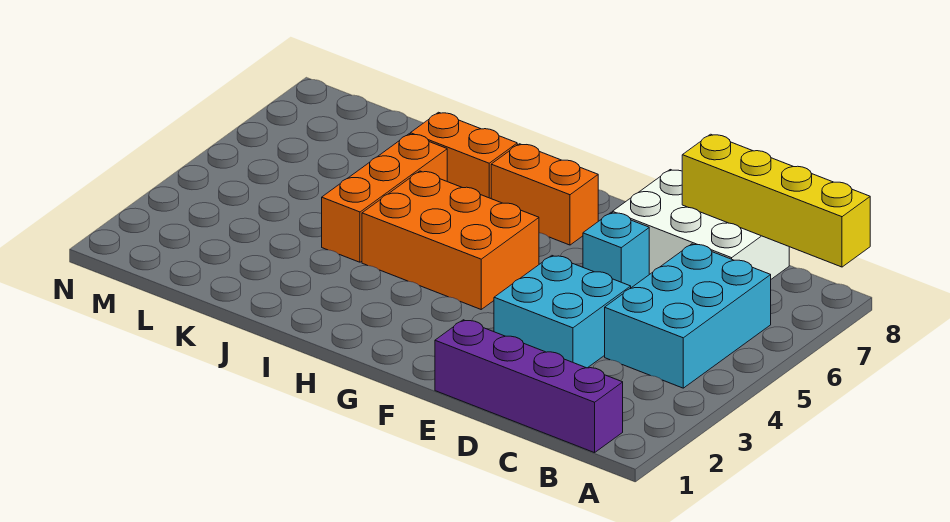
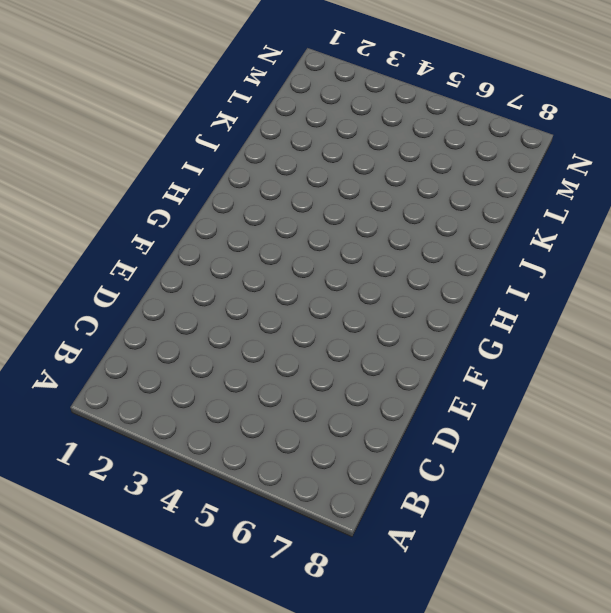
none -> purple brick B1:E1 level 1
none -> cyan brick B4:C6 level 1

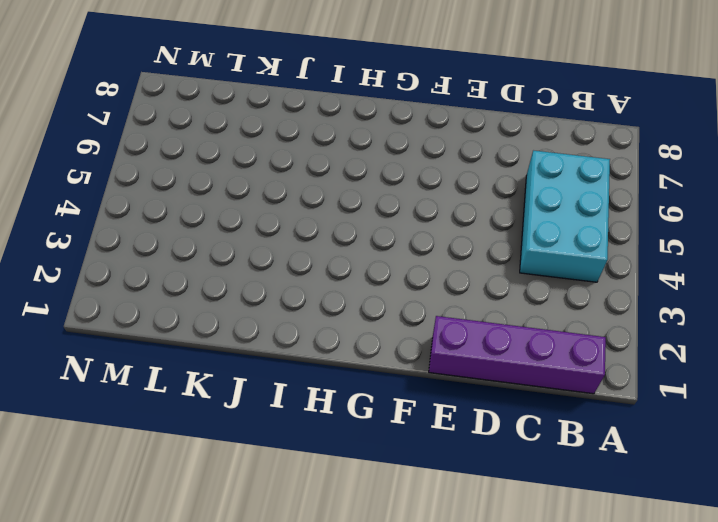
none -> white brick C7:E8 level 1
none -> cyan brick D3:E4 level 1

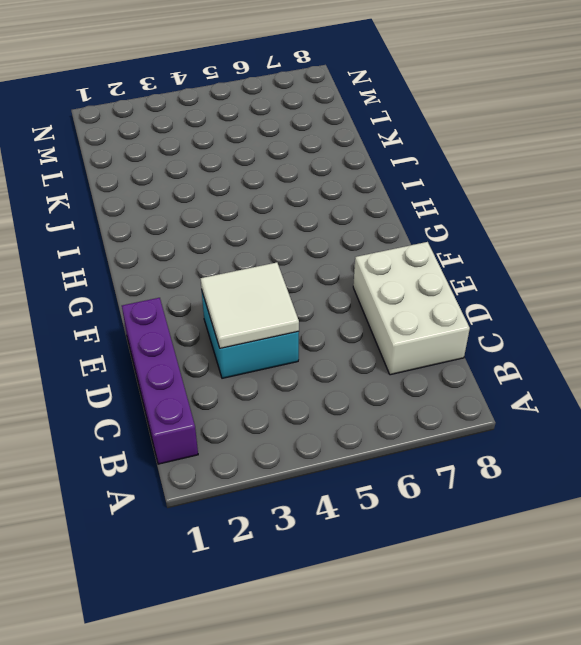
white tile D3:E4 level 2 -> none
none -> cyan brick B4:C6 level 1
none -> cyan brick E6 level 1

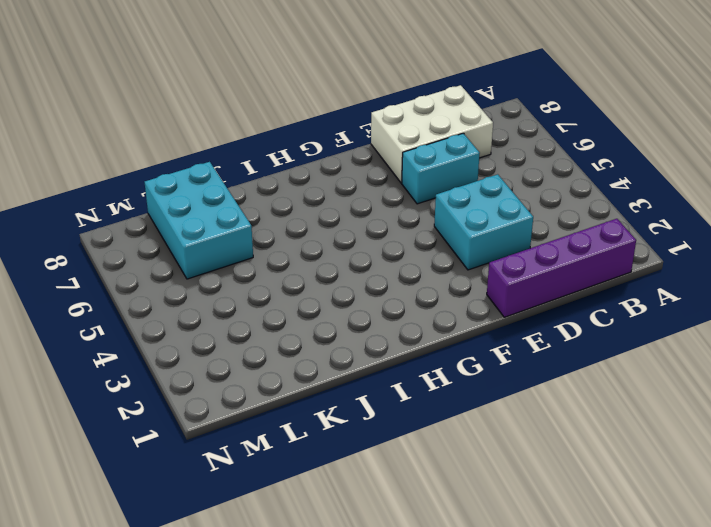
cyan brick D6:E6 level 1 -> cyan brick E6 level 1
cyan brick K6:L8 level 1 -> cyan brick B4:C6 level 1
none -> orange brick G4:I5 level 1
none -> orange brick G7:H7 level 1

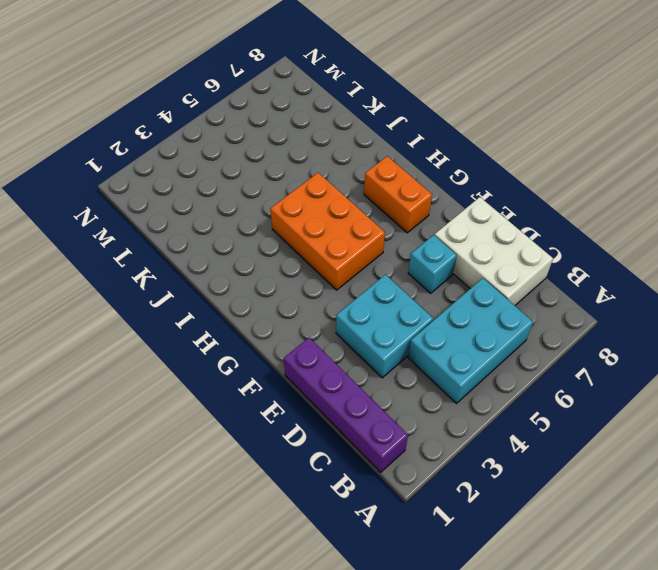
none -> orange brick I7:J7 level 1
none -> orange brick J4:J6 level 1

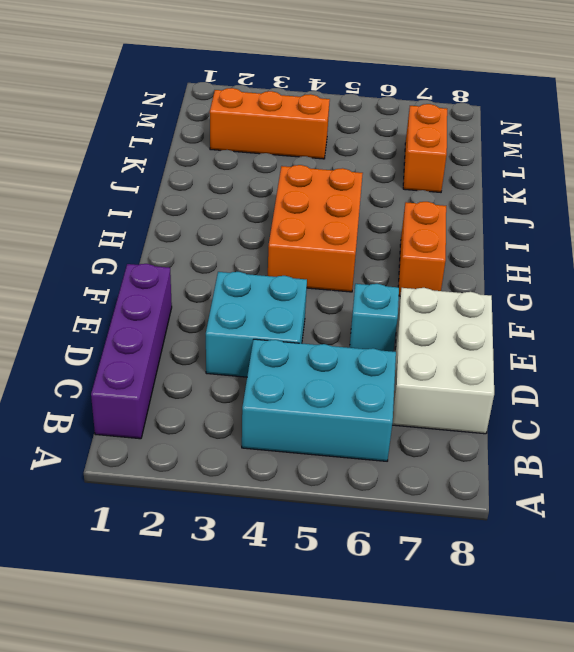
orange brick K7:L7 level 1 -> orange brick I7:J7 level 1
orange brick L2:L4 level 1 -> orange brick J4:J6 level 1
none -> yellow brick A8:D8 level 2

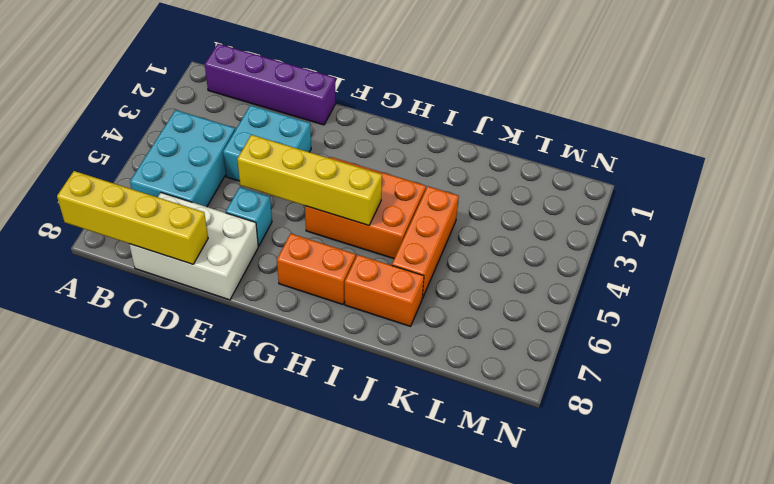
yellow brick E5:H5 level 2 -> none

